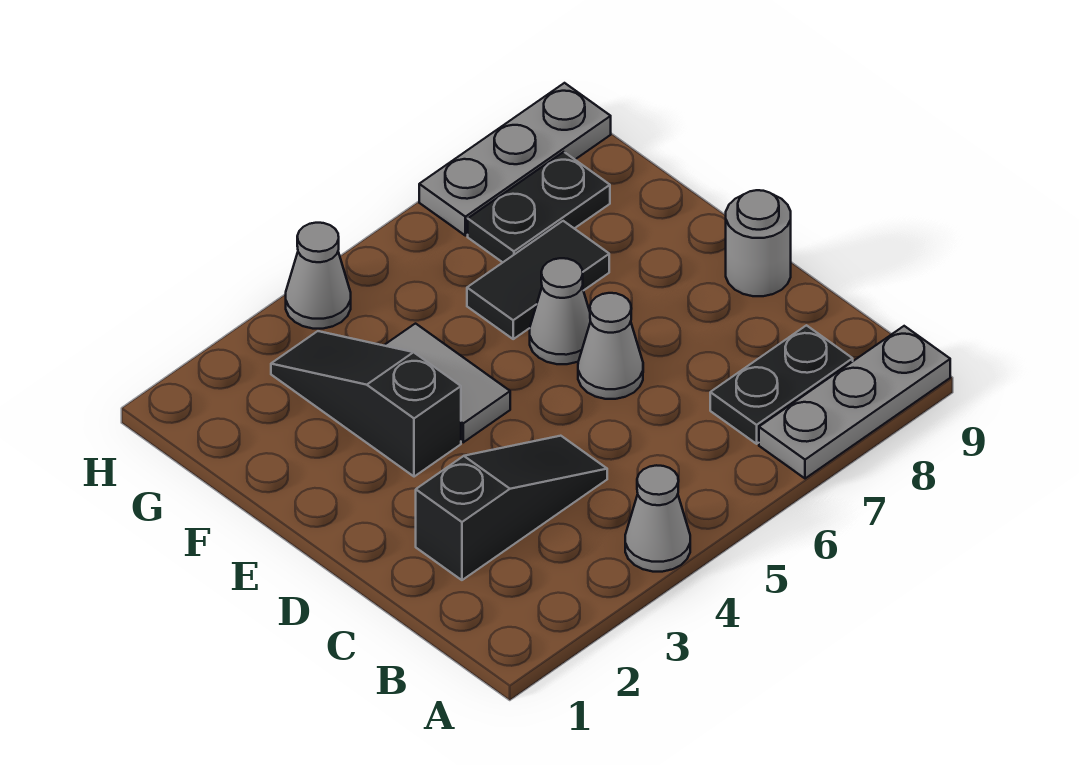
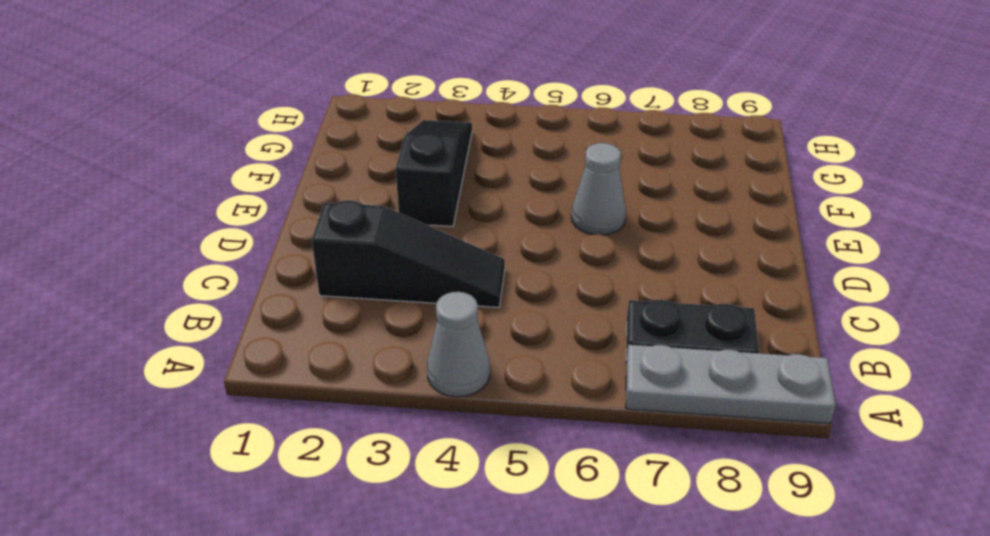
none -> grey cone D6 level 1
none -> grey round brick D9 level 1
none -> grey tile E4:F4 level 1

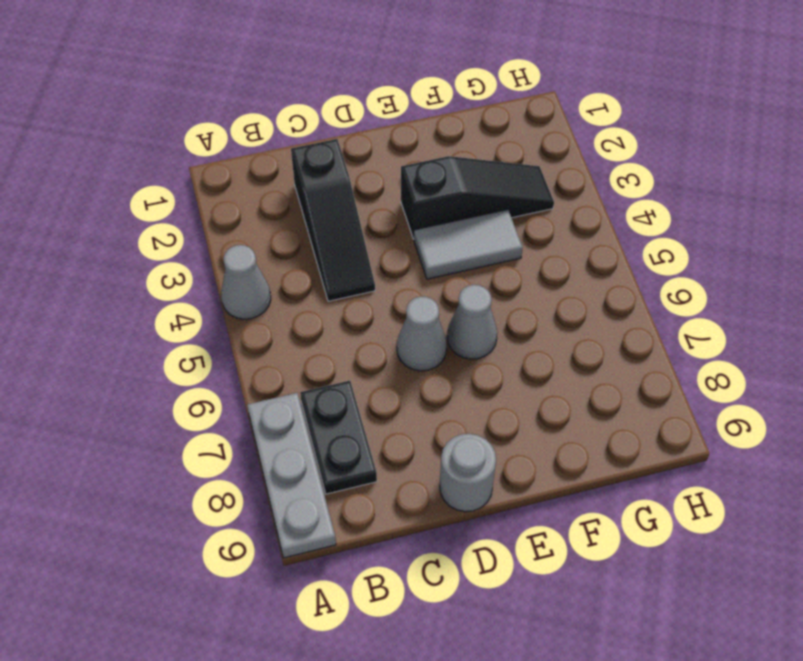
none -> black tile F6:F7 level 1
none -> black plate G7:G8 level 1
none -> grey cone H4 level 1

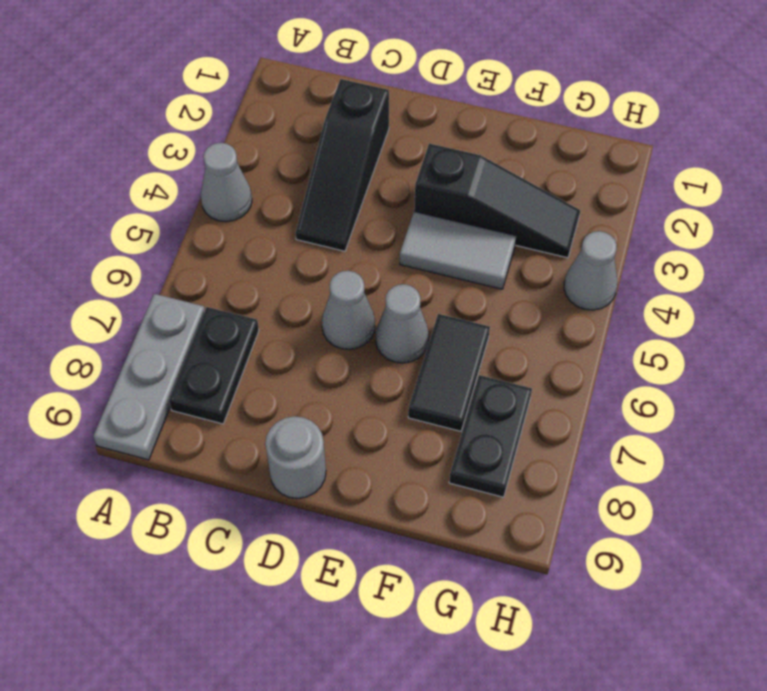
none -> grey plate H7:H9 level 1

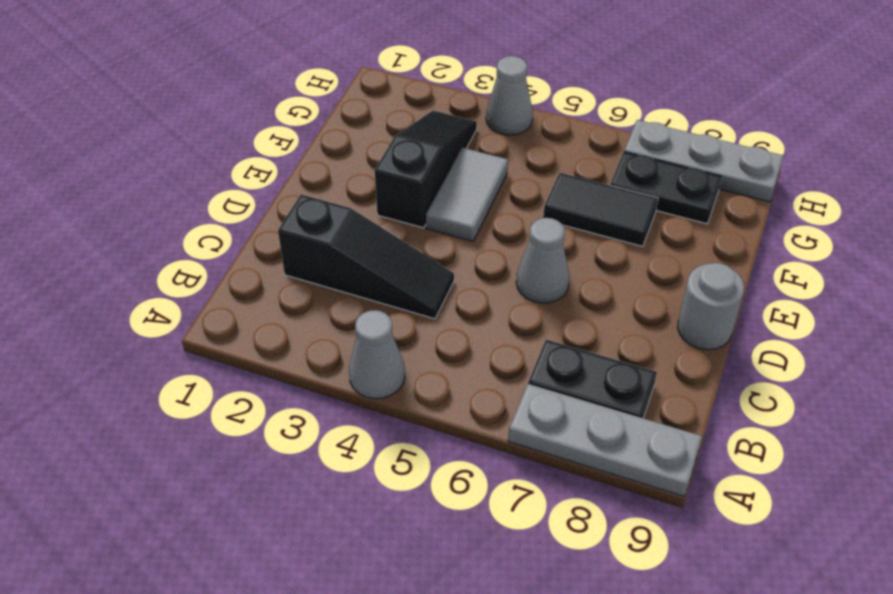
none -> grey cone E6 level 1

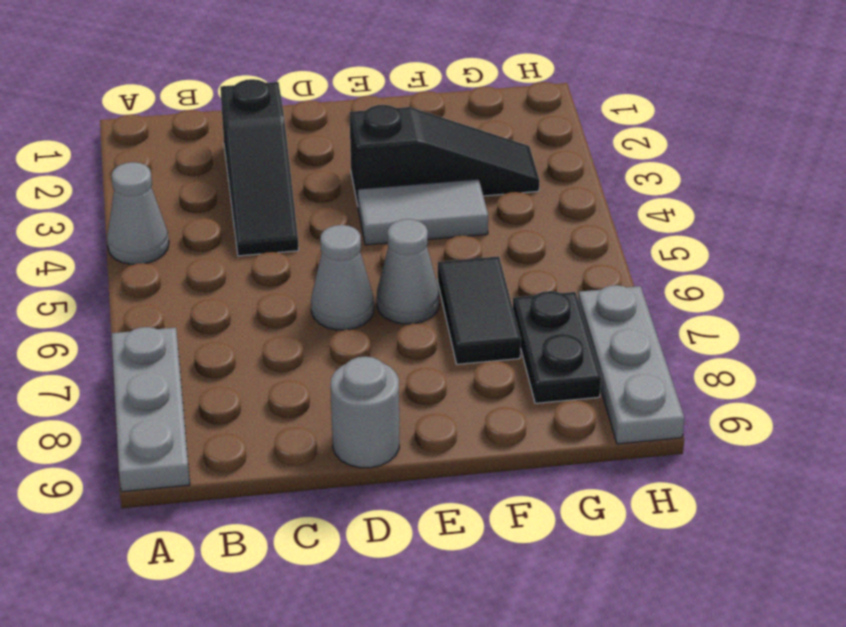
none -> black plate B7:B8 level 1
none -> grey cone H4 level 1

